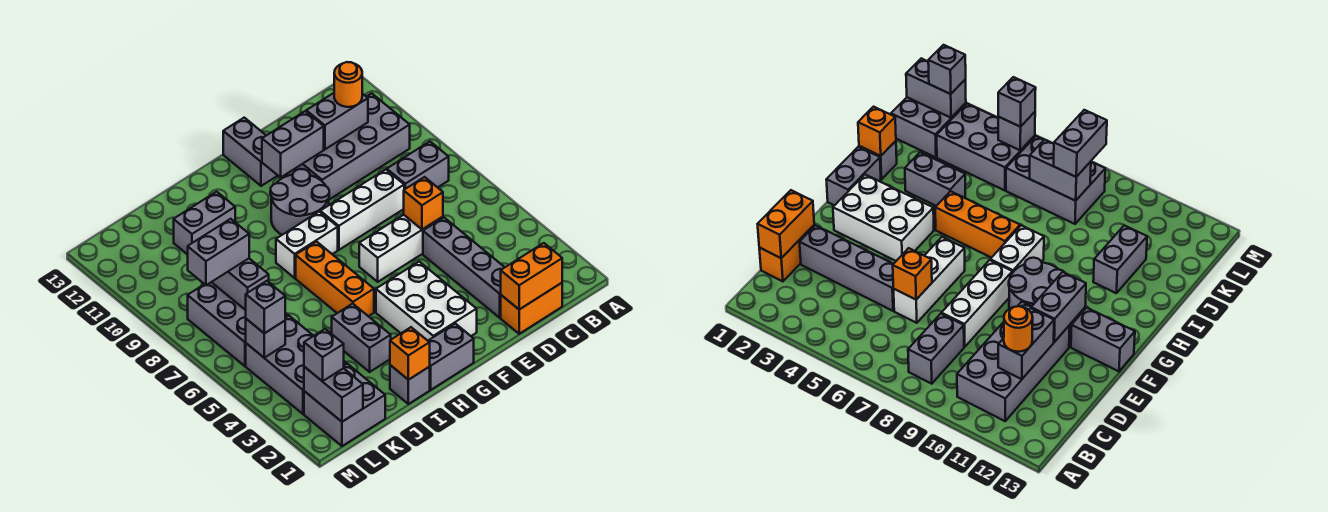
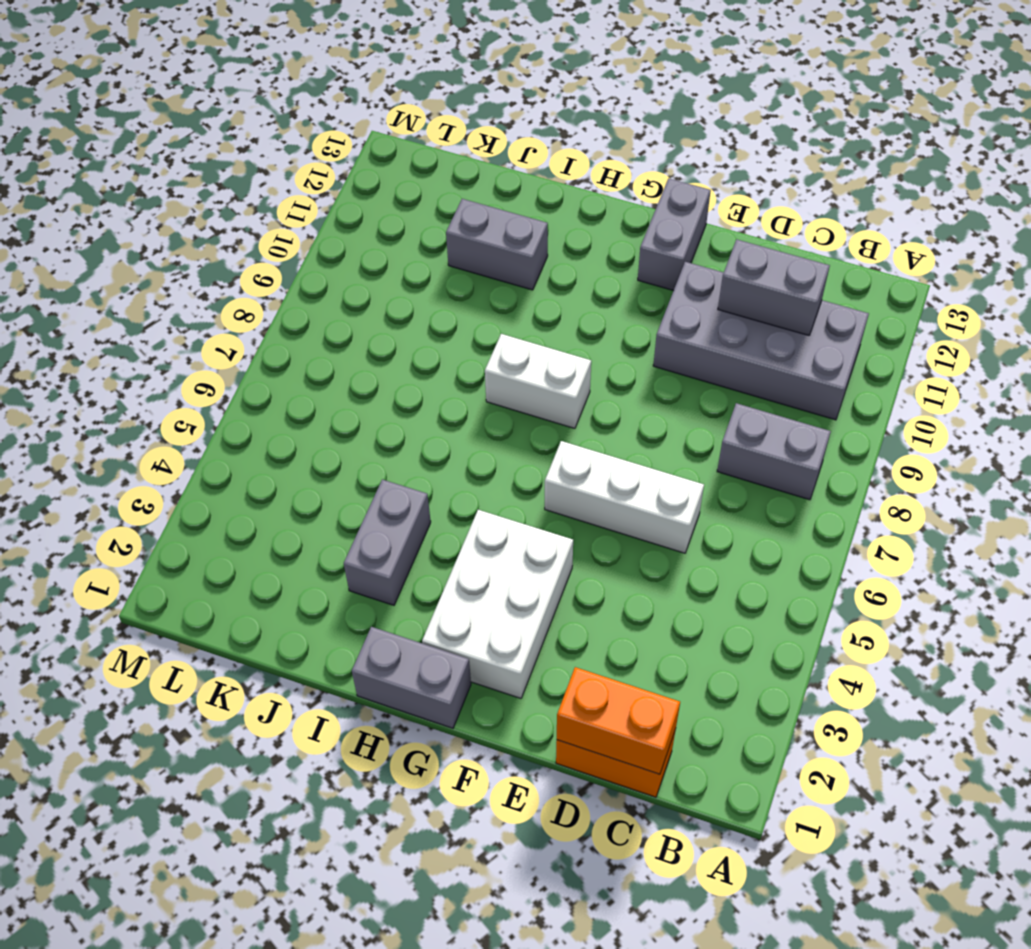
none -> grey brick D2:D5 level 1
none -> white brick D8:F8 level 1
none -> grey round brick F9:G10 level 1
none -> orange brick H5:H7 level 1

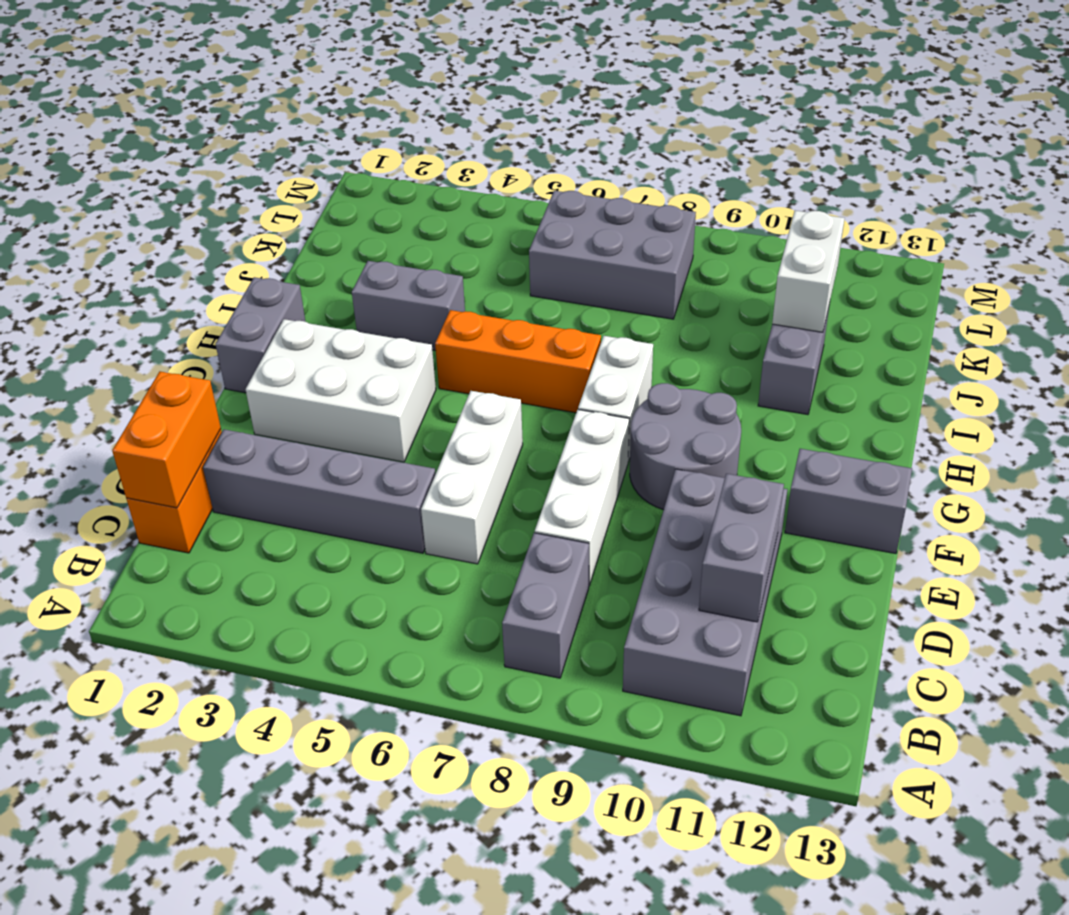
white brick J11:K11 level 2 -> none
none -> grey brick I1 level 1
none -> grey brick K1:L2 level 1
none -> grey brick K3:L5 level 1
none -> orange brick D6 level 2

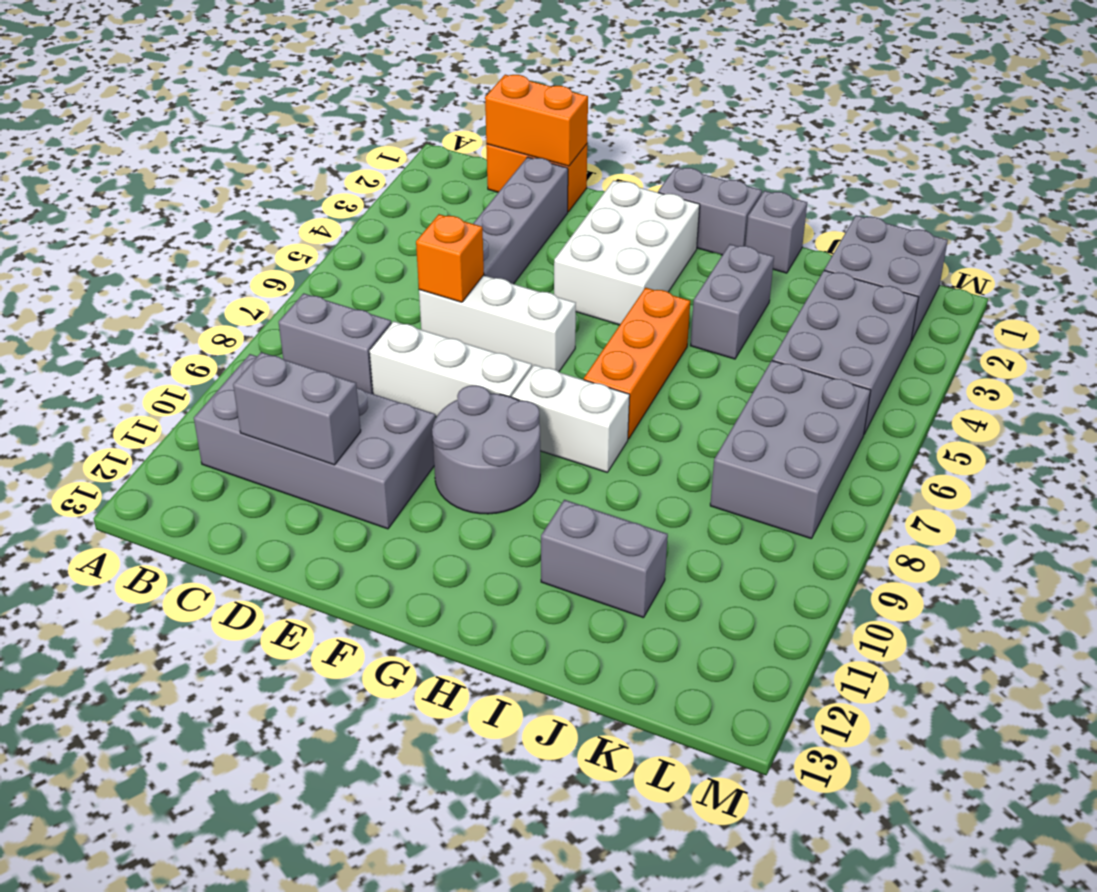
none -> grey brick F12:F13 level 1
none -> grey brick E11:F11 level 2
none -> orange brick I1 level 2
none -> grey brick K7:K8 level 2

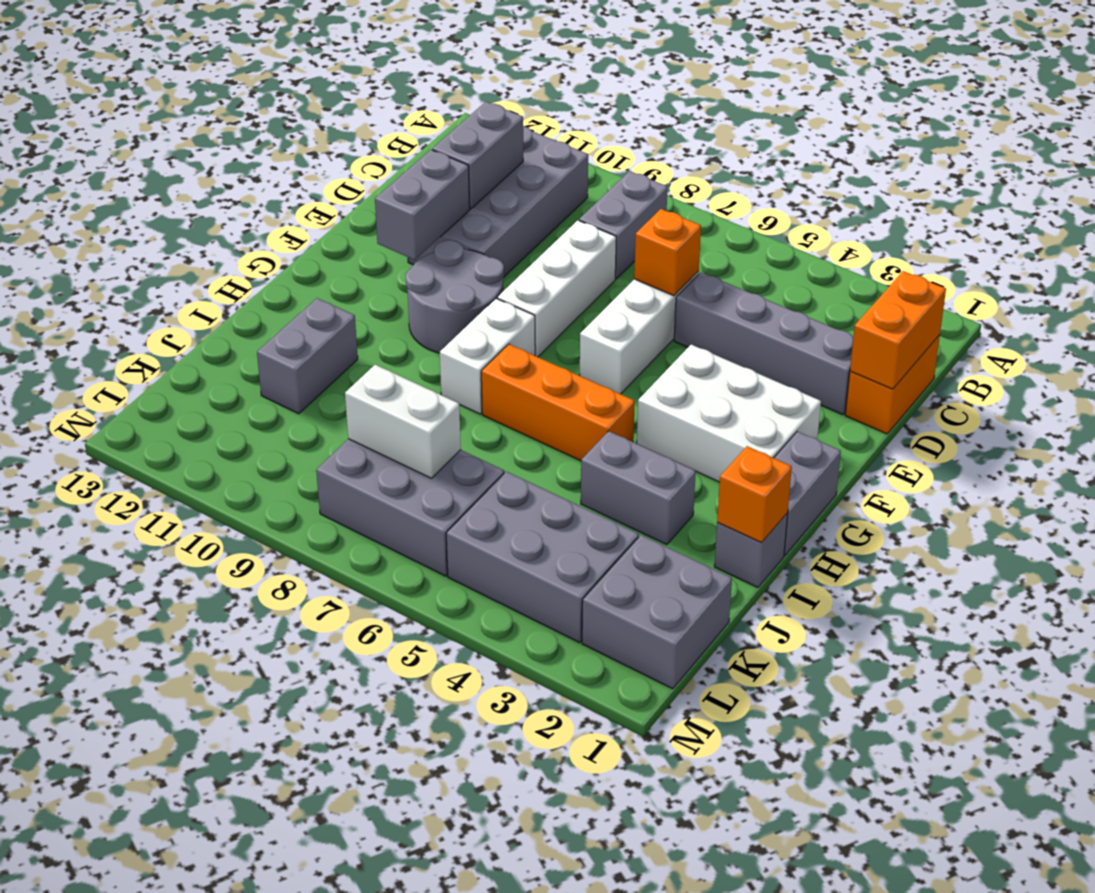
white brick K7:K8 level 2 -> grey brick K7:K8 level 2
none -> grey brick F12:F13 level 1
none -> grey brick L1:L2 level 2
none -> grey brick L5 level 2
none -> orange round brick C11 level 3

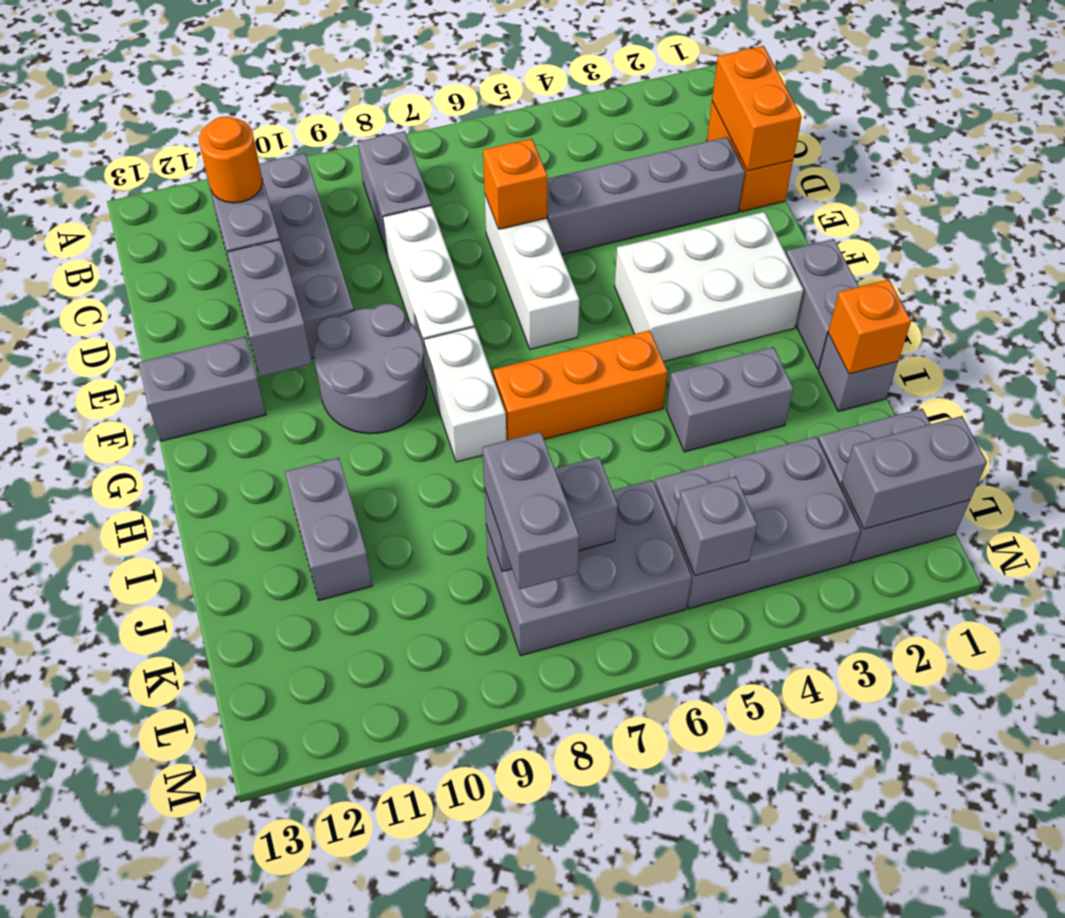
none -> grey brick L2 level 3
none -> grey brick L5 level 3

